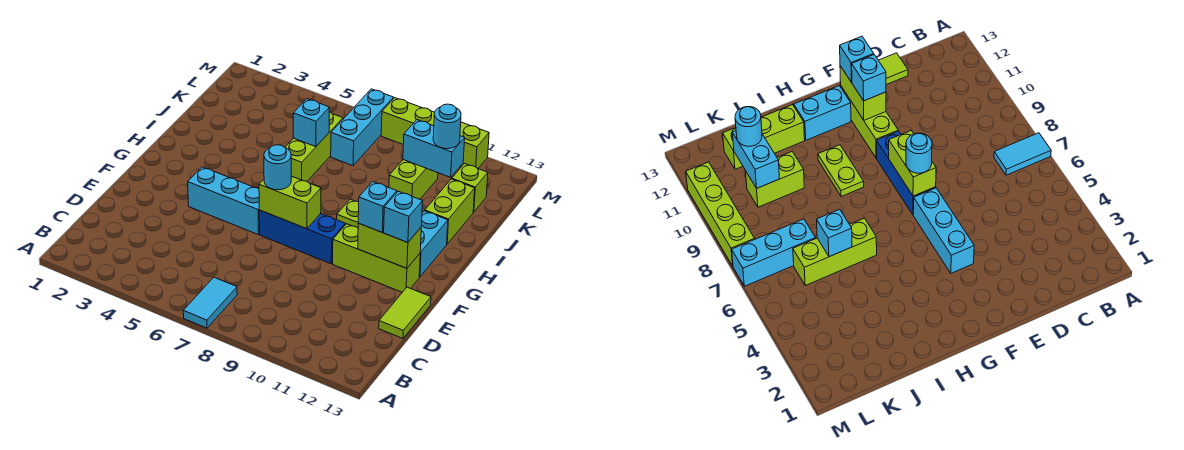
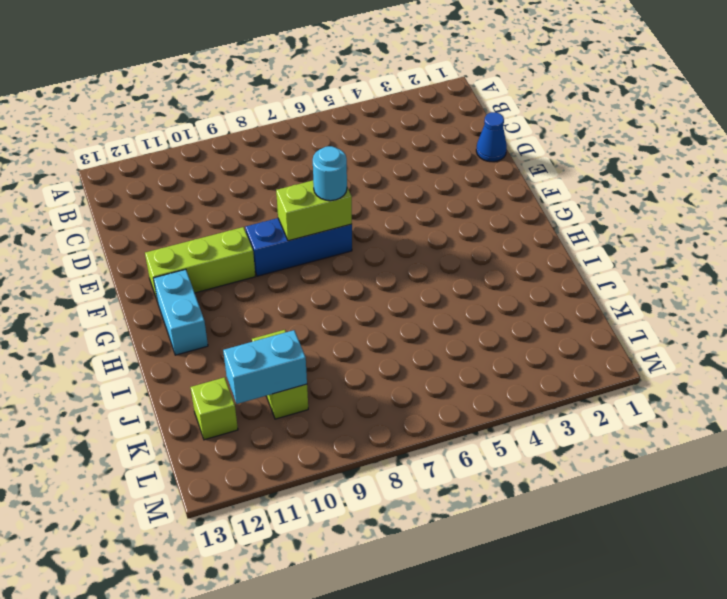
blue cone D1 level 1 -> none
none -> cyan tile A7:B7 level 1
none -> lime tile D13:E13 level 1
none -> cyan brick F4:F6 level 1

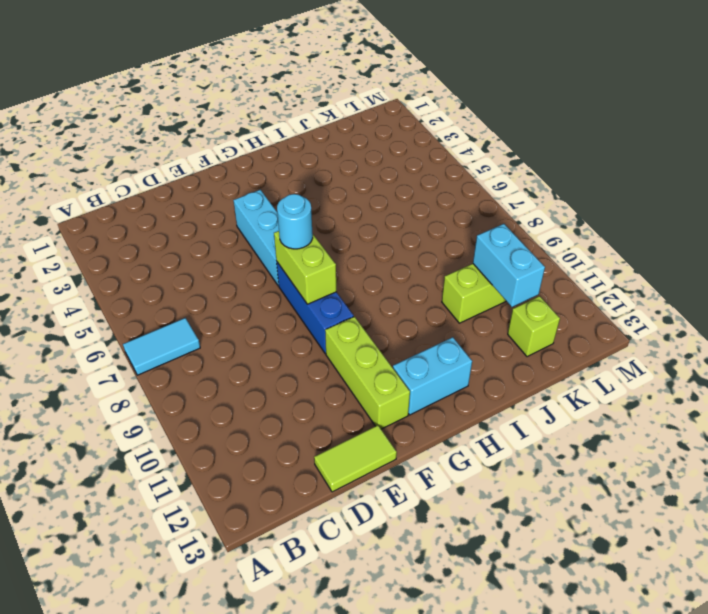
none -> lime plate H9:H10 level 1
none -> lime brick I6:K6 level 1
none -> lime brick I12:J12 level 1

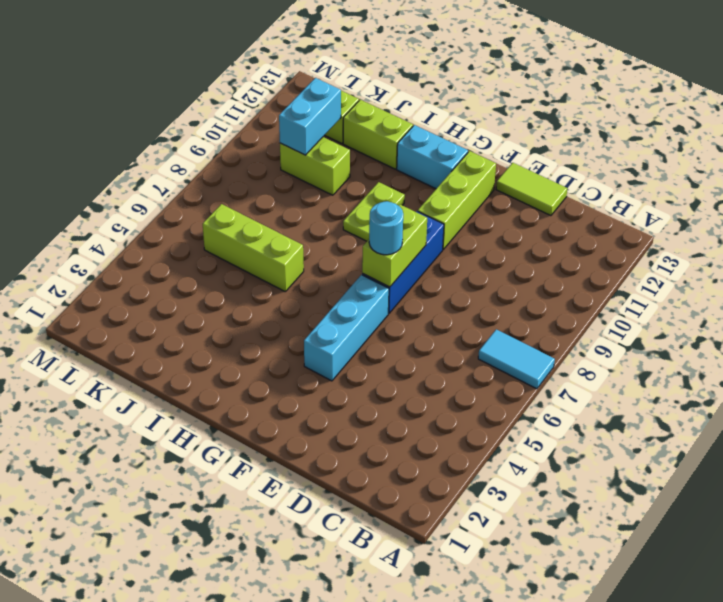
none -> cyan brick K7:M7 level 1
none -> lime brick M8:M11 level 1
none -> lime brick F11:F12 level 2

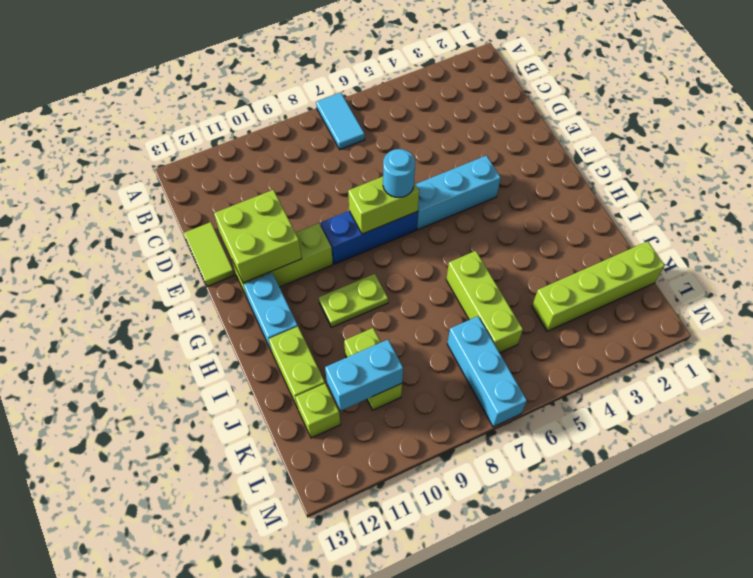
lime brick E11:F12 level 2 -> lime brick F11:F12 level 2
lime brick K1:K4 level 1 -> lime brick M8:M11 level 1
none -> cyan brick J6 level 2
none -> cyan brick F11 level 3
none -> cyan brick F12 level 3

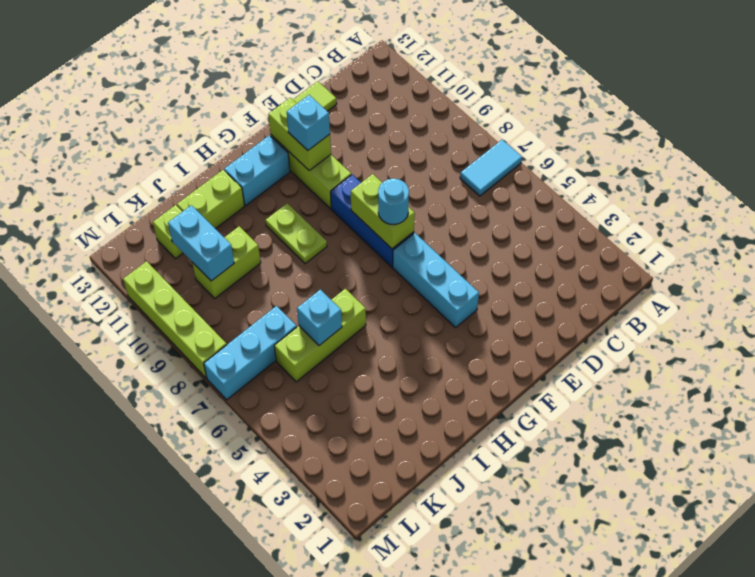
none -> cyan brick F12 level 3
none -> cyan round brick K11 level 3

